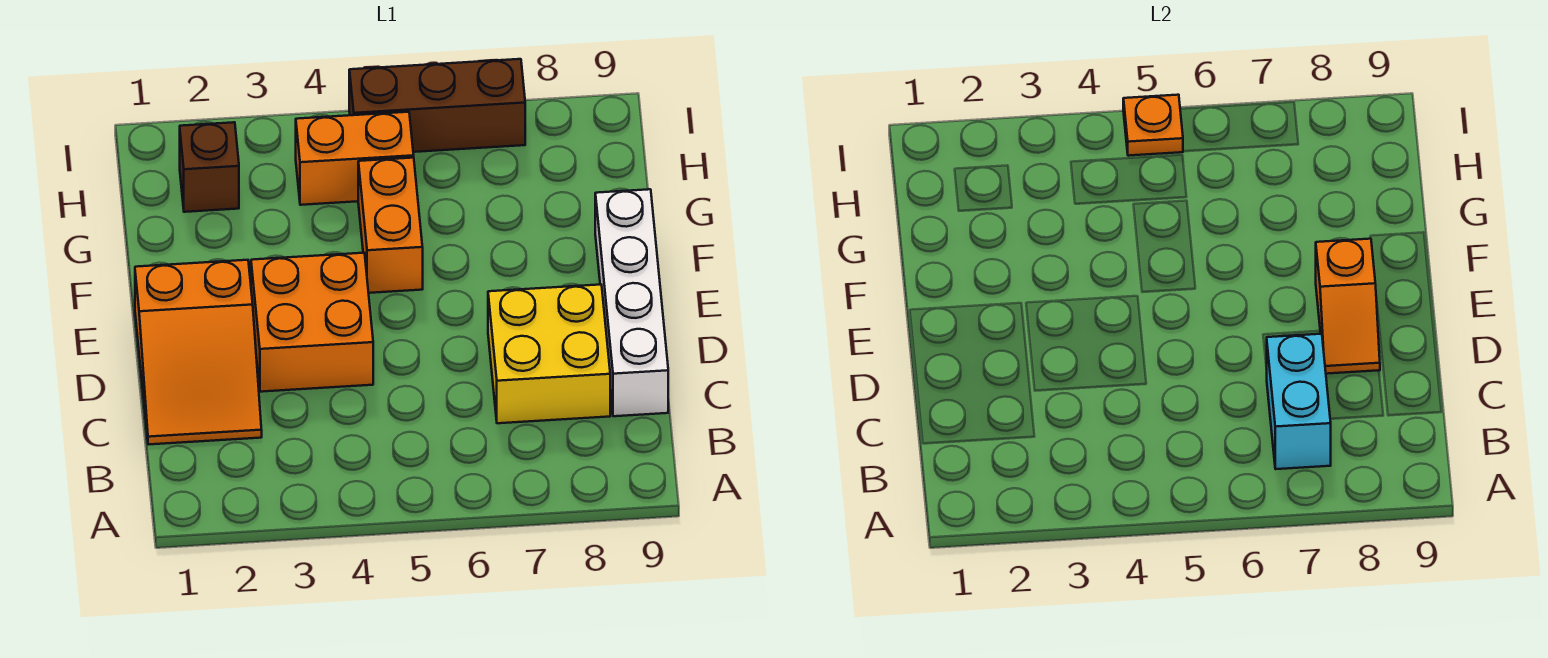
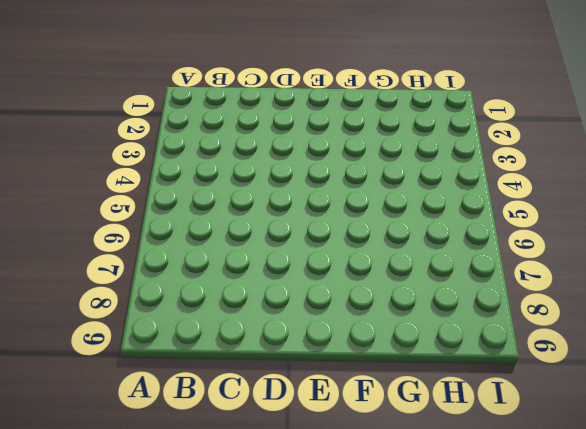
none -> orange slope C1:E2 level 1 top E
none -> yellow brick C7:D8 level 1

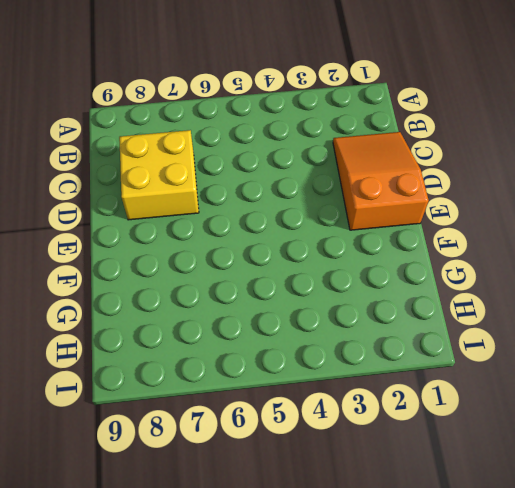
none -> white brick C9:F9 level 1
none -> orange brick D3:E4 level 1

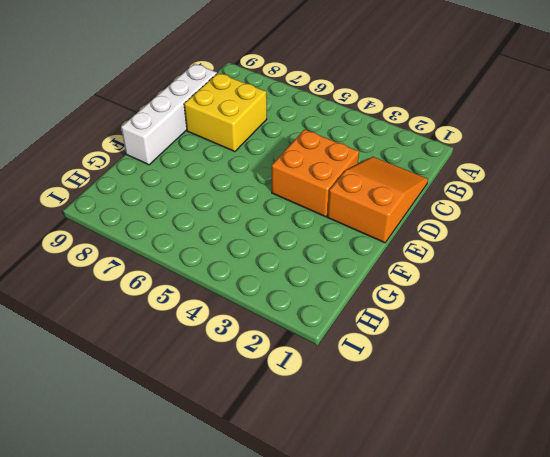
none -> orange brick F5:G5 level 1
none -> brown brick H2 level 1

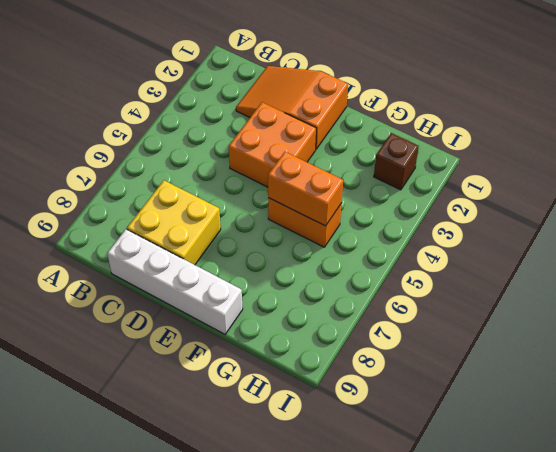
orange brick F5:G5 level 2 -> orange brick H4:H5 level 1
none -> brown brick I5:I7 level 1
none -> cyan brick B7:C7 level 2

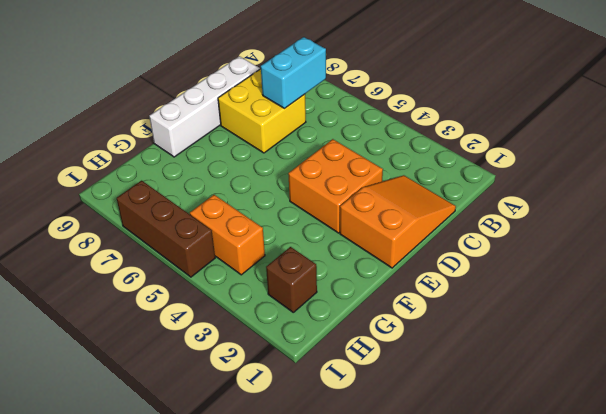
none -> orange brick F5:G5 level 1
none -> orange slope D8:E8 level 2 top E

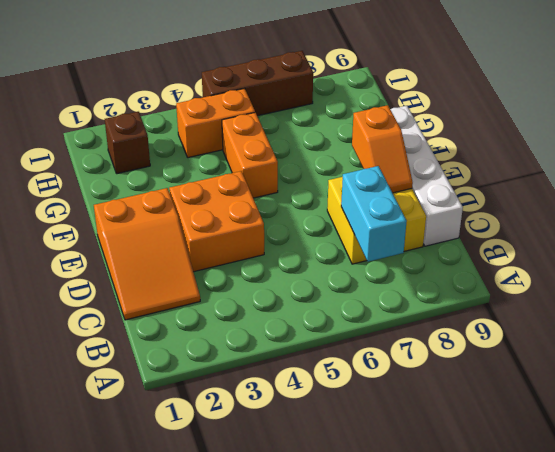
none -> orange plate I5 level 2

